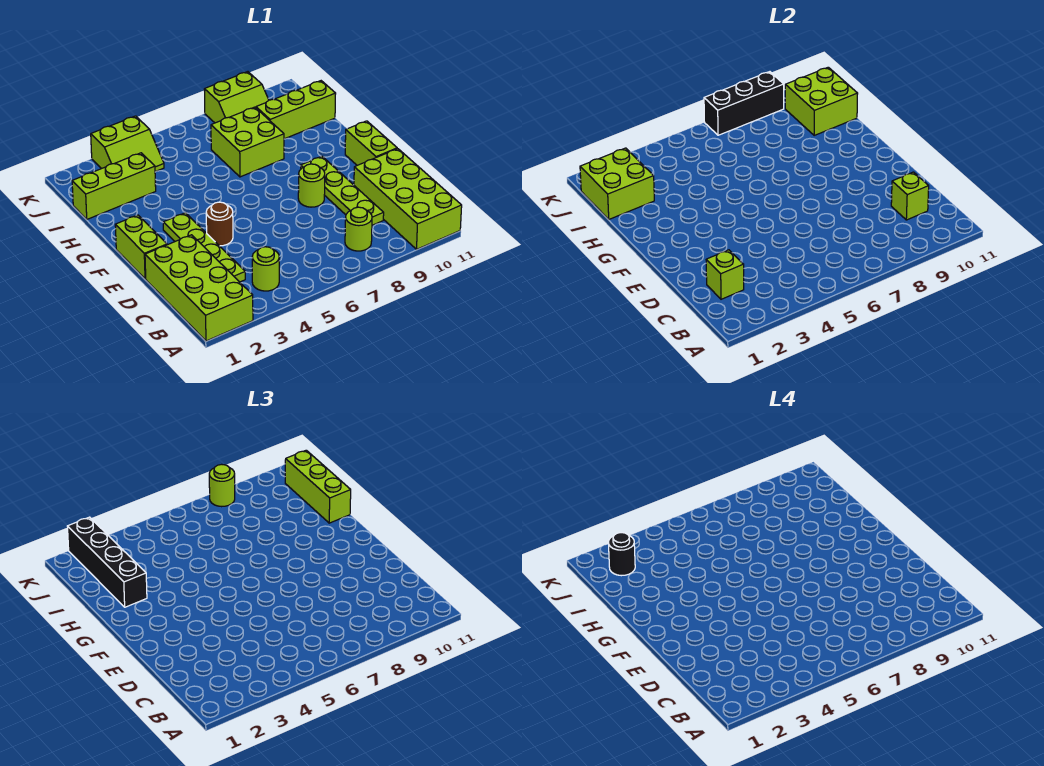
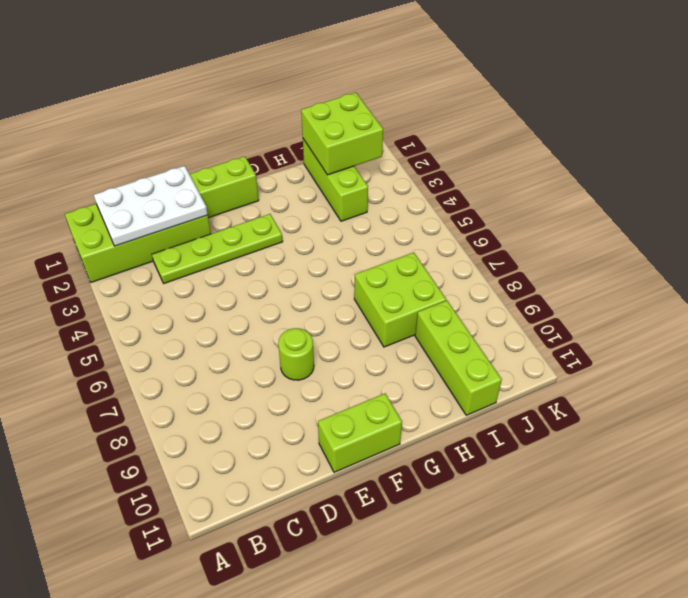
white plate B1:D2 level 2 -> lime brick C2 level 2
none -> lime brick A10:D11 level 1
none -> lime round brick B4 level 1
none -> lime round brick B8 level 1

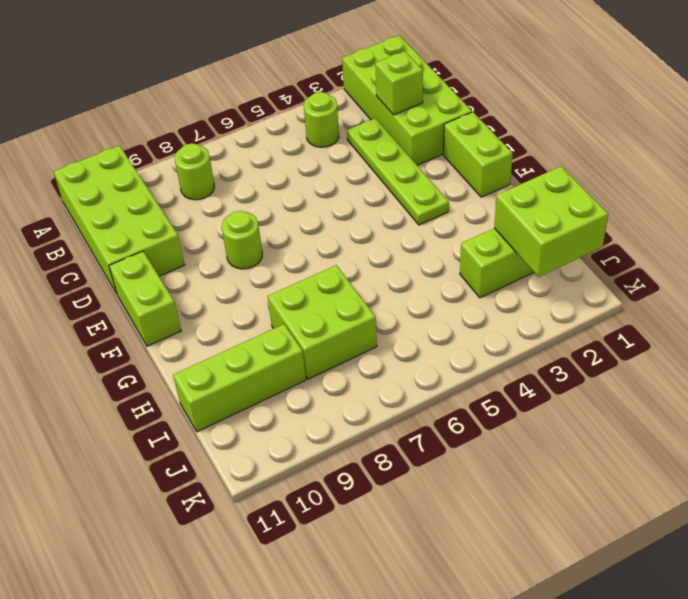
none -> lime plate C9:F9 level 1
none -> brown round brick E4 level 1
none -> lime slope J3:K4 level 1 top K

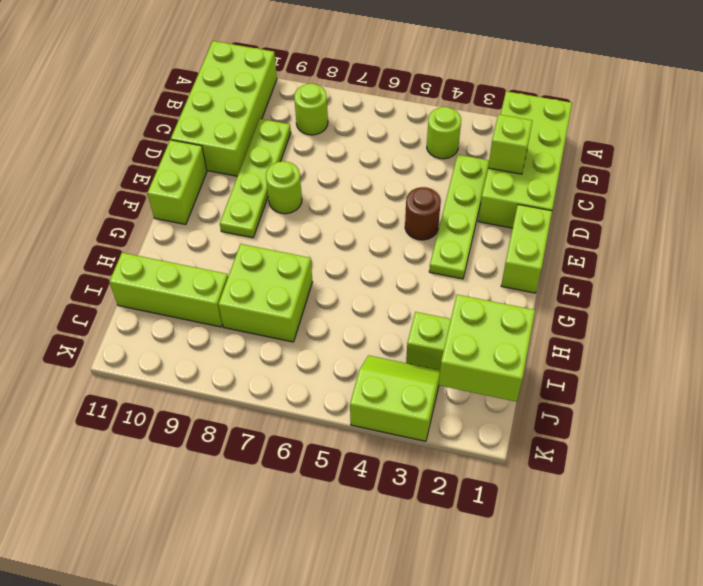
none -> lime slope J8:K9 level 1 top K
none -> lime brick C10 level 2
none -> lime brick I10:J11 level 2

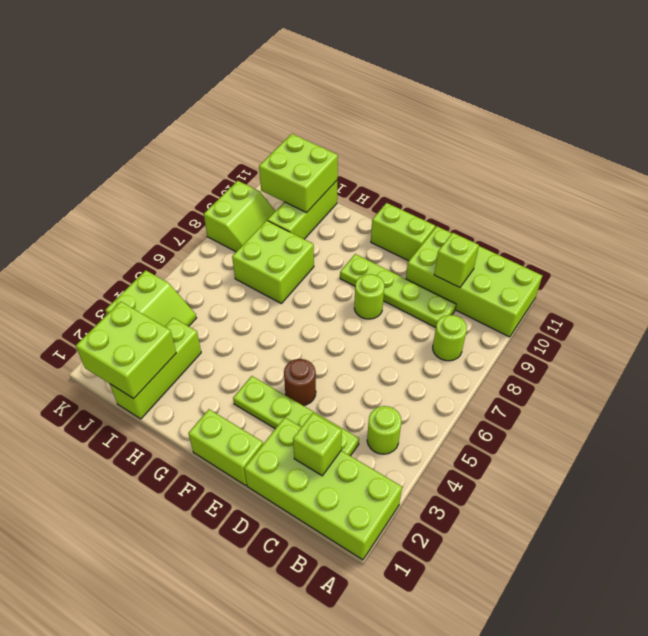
none -> black brick K7:K9 level 2
none -> black brick H2:K2 level 3
none -> lime brick H11:J11 level 3

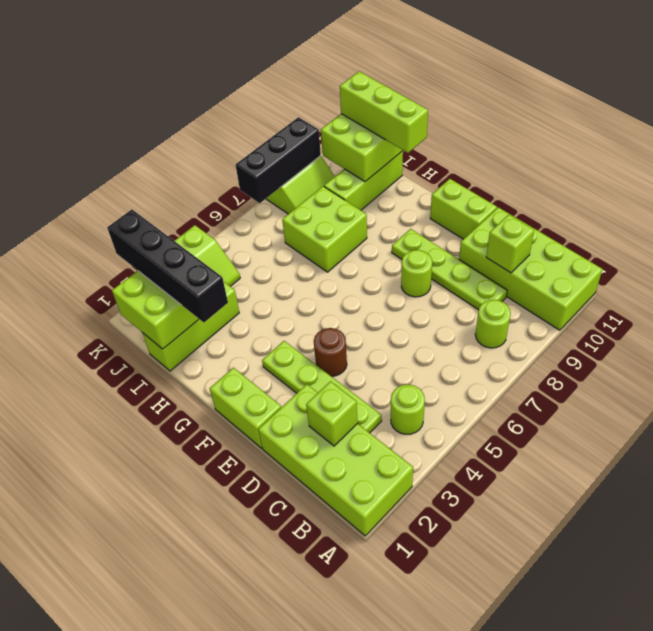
none -> lime round brick K8 level 3
none -> black round brick J2 level 4

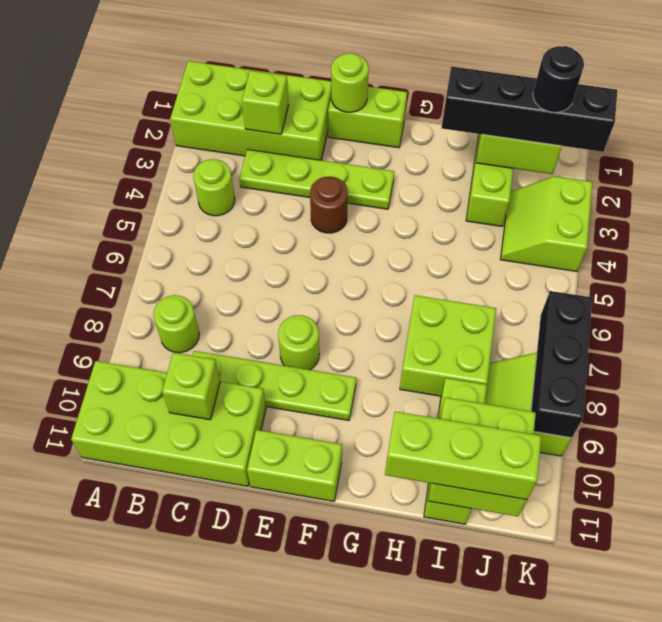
lime round brick E1 level 2 -> lime round brick K8 level 3

